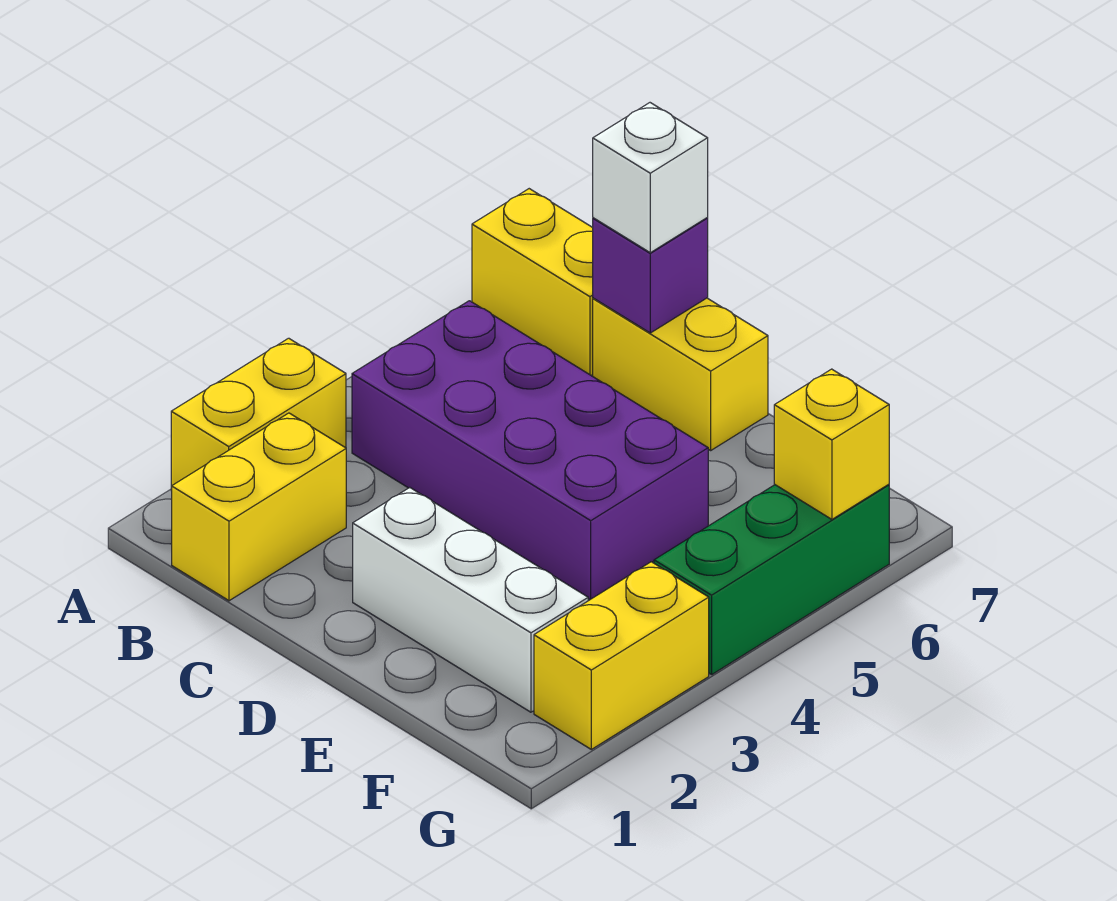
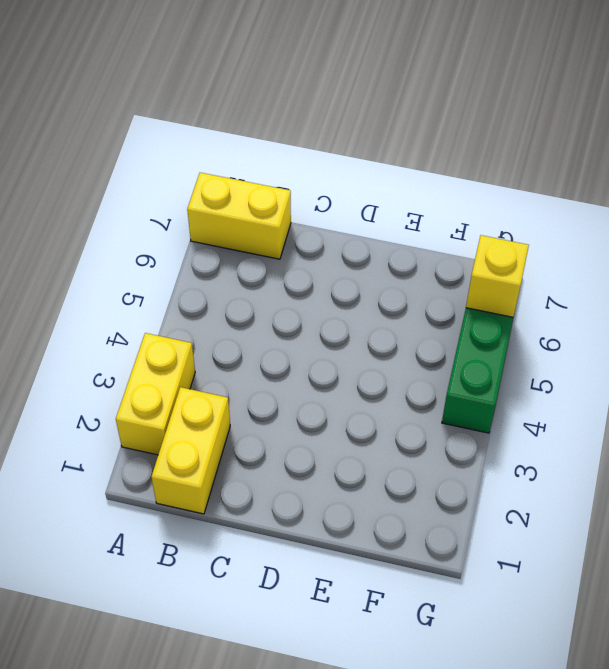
none -> purple brick B4:E5 level 1
none -> yellow brick C7:D7 level 1

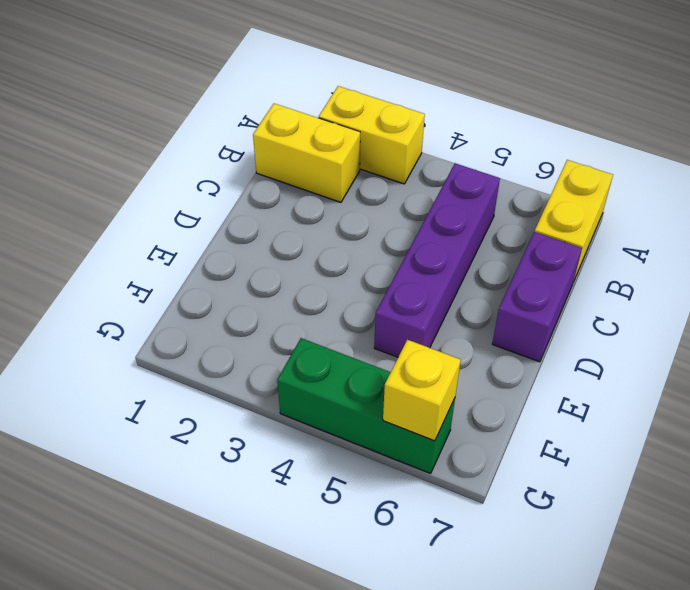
purple brick B5:E5 level 1 -> purple brick B4:E5 level 1
purple brick C7:D7 level 1 -> yellow brick C7:D7 level 1
none -> white brick D2:F2 level 1
none -> yellow brick G2:G3 level 1

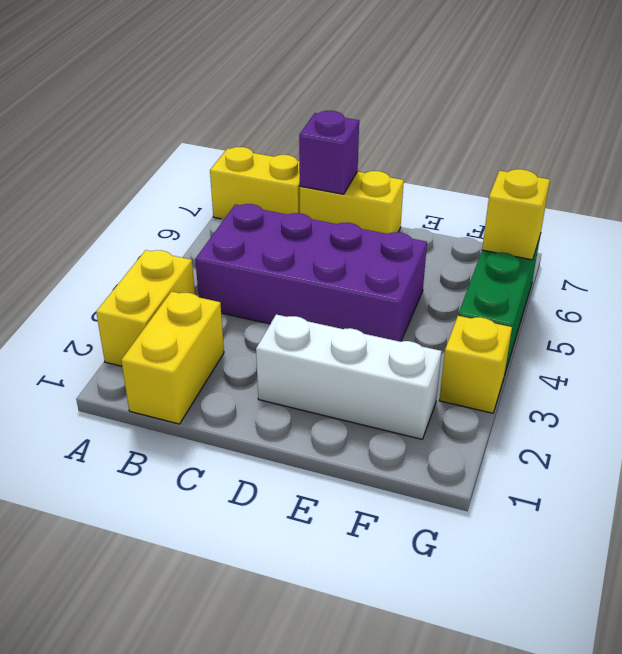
yellow brick G3 level 1 -> yellow brick G2:G3 level 1
none -> white brick C7 level 3

